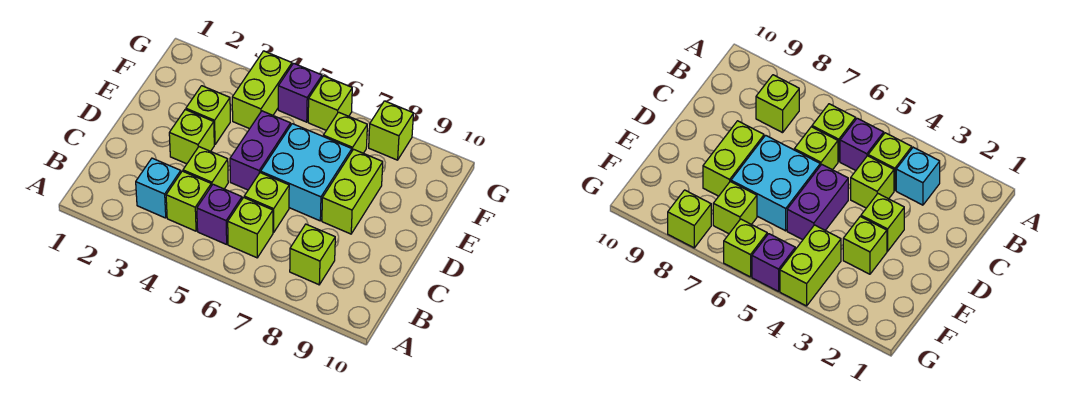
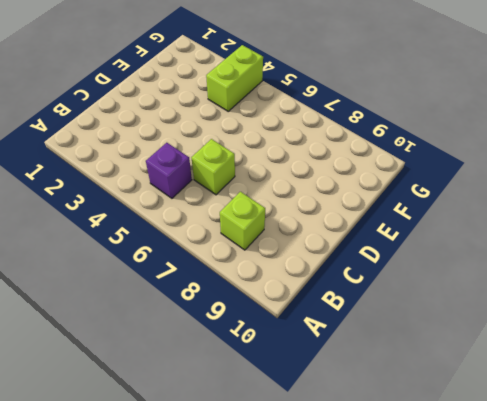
none -> cyan brick B3 level 1
none -> lime brick B4 level 1
none -> lime brick B6 level 1

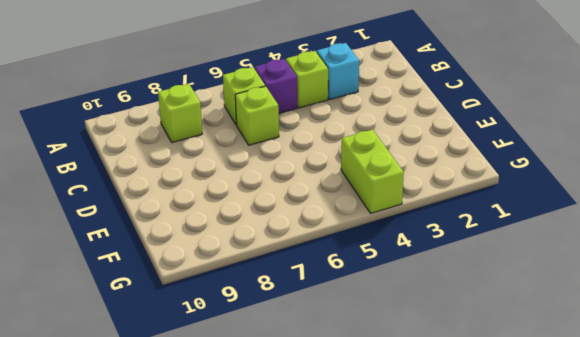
none -> lime brick C4 level 1
none -> lime brick D3 level 1
none -> purple brick D5:E5 level 1

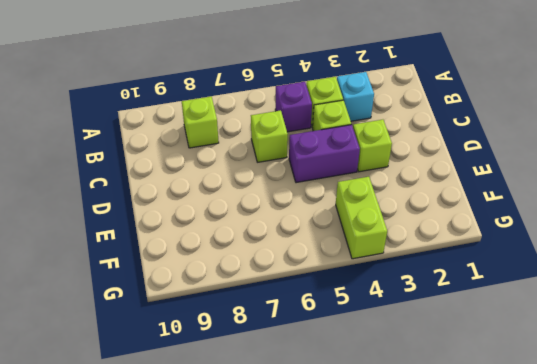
purple brick D4:D5 level 1 -> purple brick D5:E5 level 1
none -> lime brick B6 level 1
none -> cyan brick D6:E7 level 1
none -> lime brick D8:E8 level 1

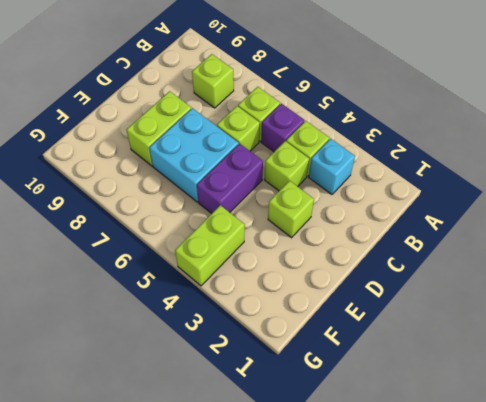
none -> lime brick E3 level 1
none -> lime brick F7 level 1
none -> purple brick G5 level 1

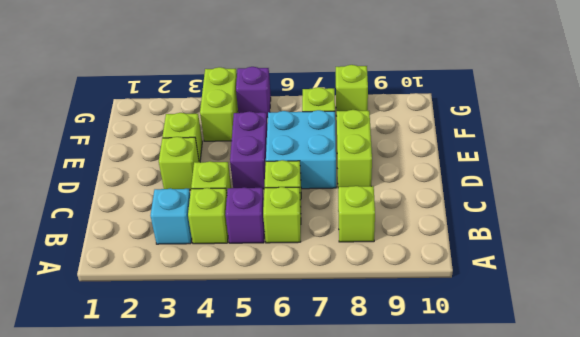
none -> lime brick G6 level 1

